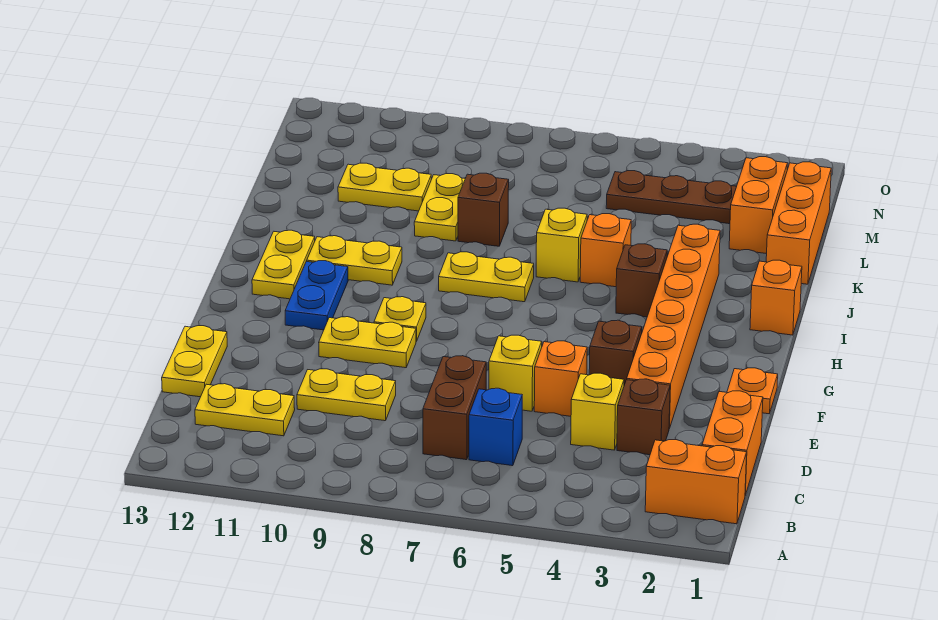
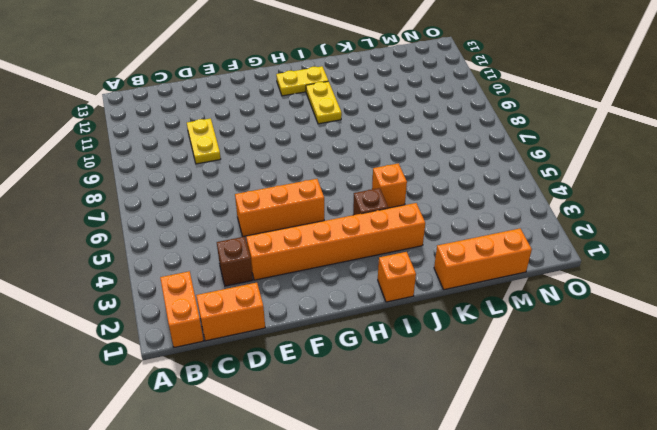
orange brick E5:G5 level 1 -> orange brick E5 level 1
none -> blue brick C6 level 1
none -> brown brick C7:D7 level 1
none -> yellow plate C11:C12 level 1
none -> yellow brick D4 level 1

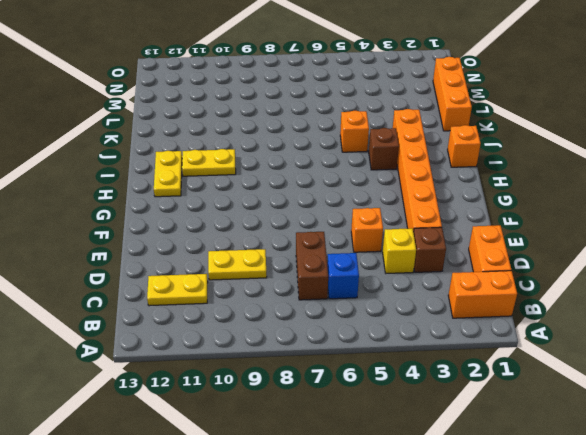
none -> yellow plate D13:E13 level 1
none -> yellow brick E6 level 1
none -> orange plate F1 level 1
none -> brown brick F4 level 1

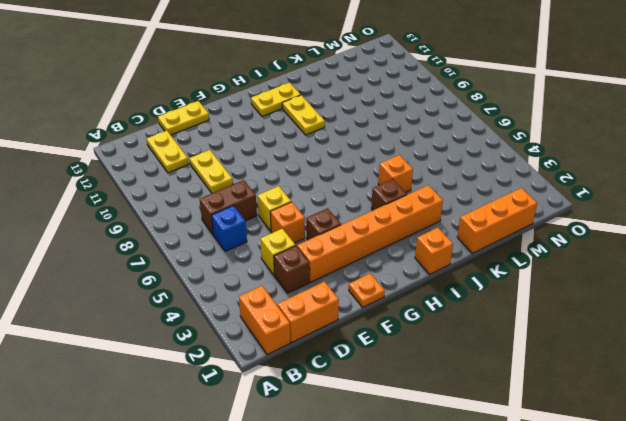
none -> yellow plate F9:F10 level 1
none -> yellow plate G9 level 1
none -> blue plate G11:H11 level 1
none -> yellow plate I7:I8 level 1

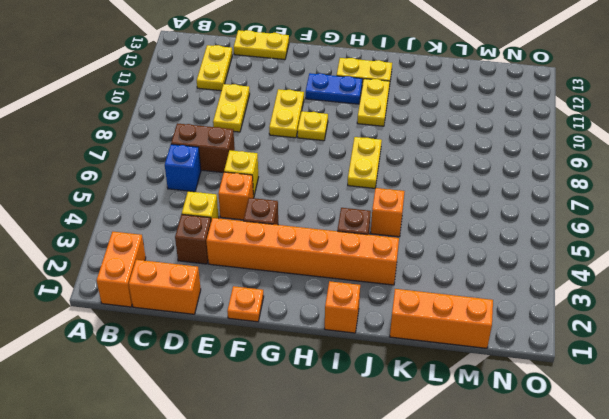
none -> yellow brick J6 level 1
none -> brown brick K8 level 1
none -> yellow plate K9:L9 level 1
none -> orange brick L2:M2 level 1

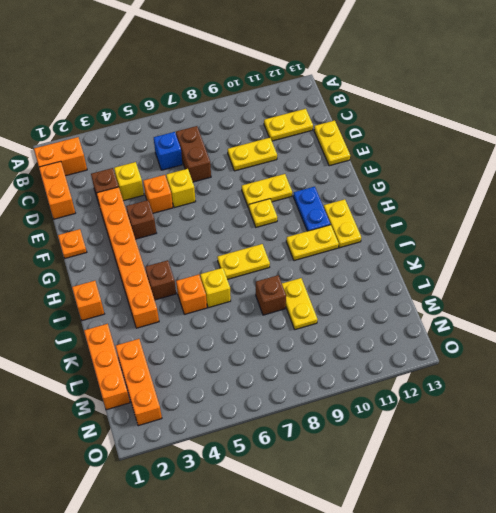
orange brick L2:N2 level 1 -> orange brick L2:M2 level 1
none -> yellow plate L10:L11 level 1
none -> brown plate M3:M5 level 1

